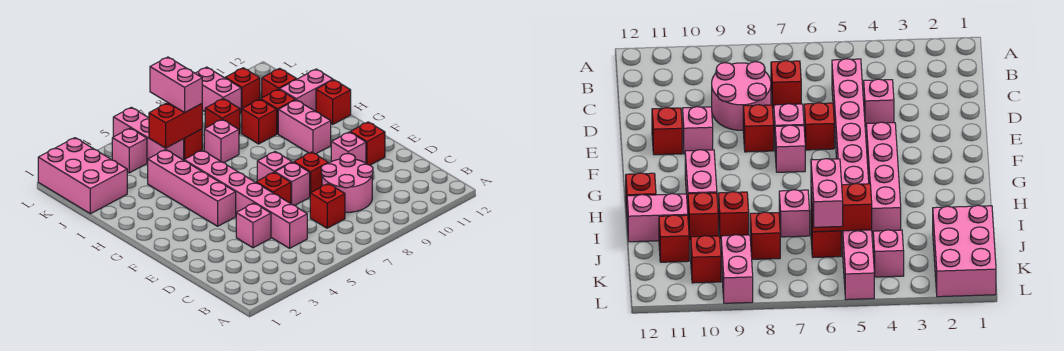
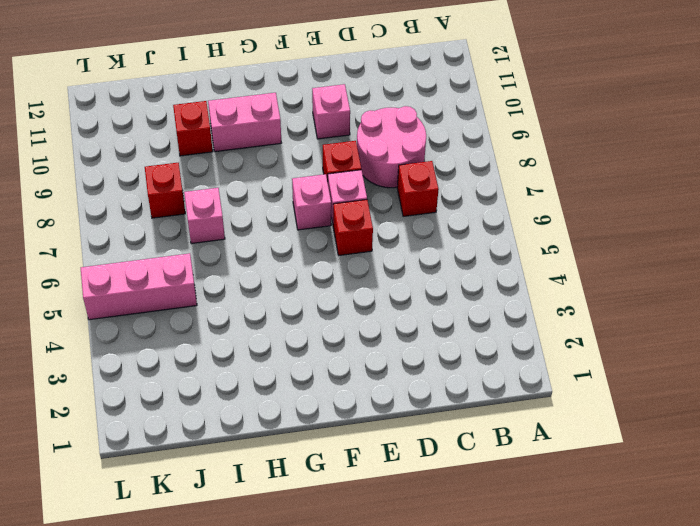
none -> pink brick C5:H5 level 1
none -> pink brick D4 level 1
none -> red brick E11 level 1

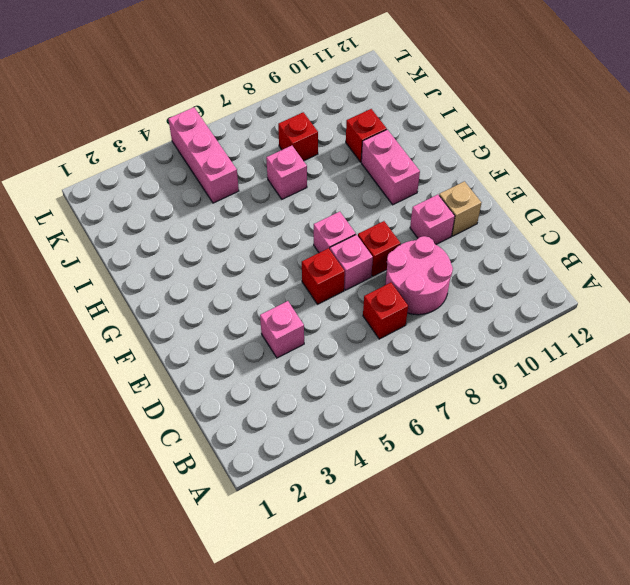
tan brick E11 level 1 -> red brick E11 level 1
none -> pink brick C5:H5 level 1
none -> pink brick F4:I4 level 1
none -> red brick H12 level 1

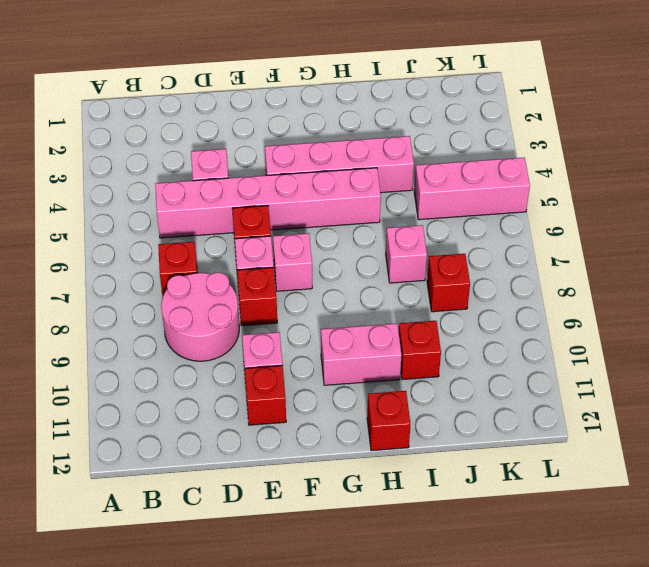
none -> red brick I9 level 1
none -> pink brick I11:I12 level 1
none -> pink brick J1:L2 level 1

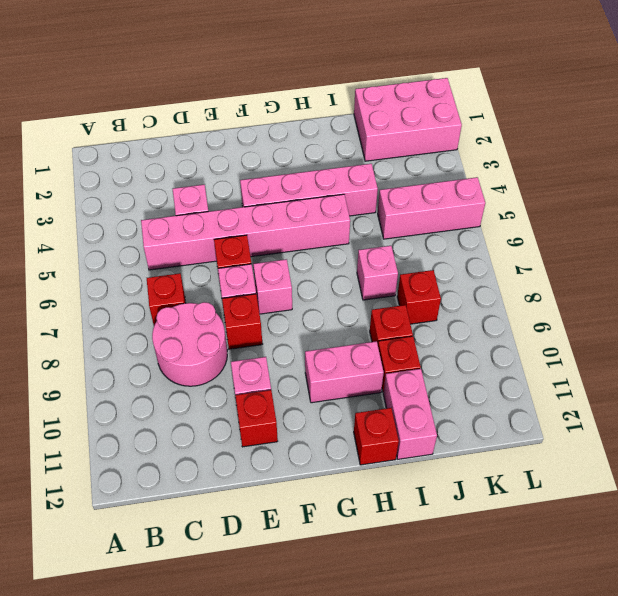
none -> red brick J6 level 1
none -> red brick J11 level 1
none -> pink brick K4 level 1

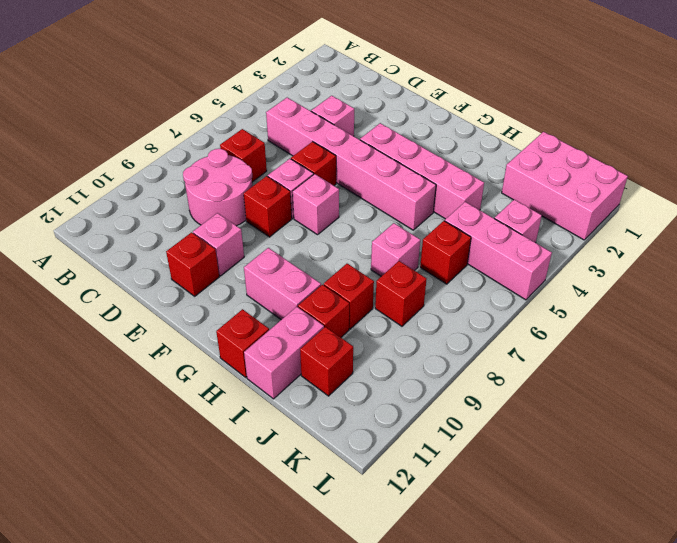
none -> pink brick K9:L9 level 1
none -> red brick K10 level 1
none -> red brick J5:J6 level 2

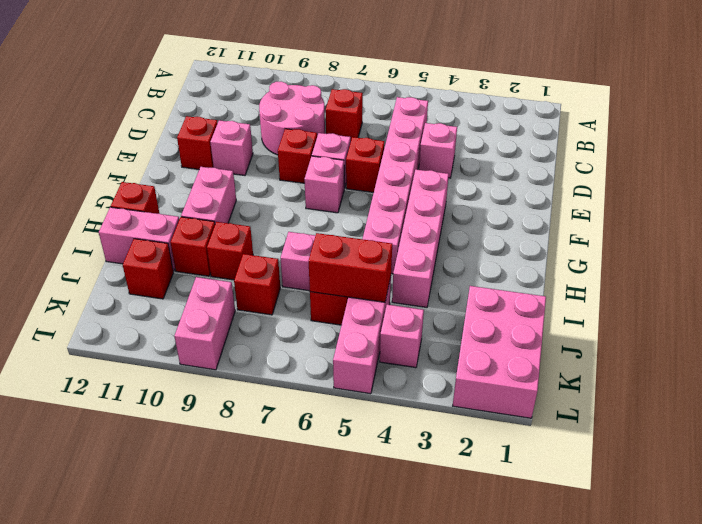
none -> red brick K10 level 1
none -> pink brick J6:K6 level 3

